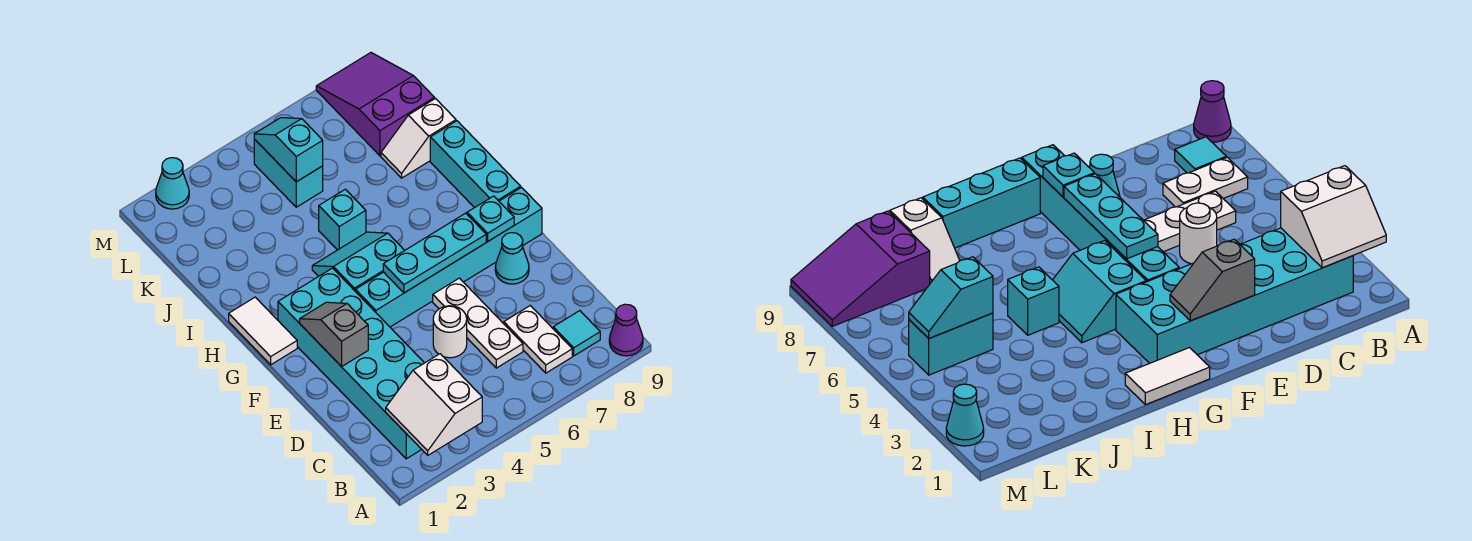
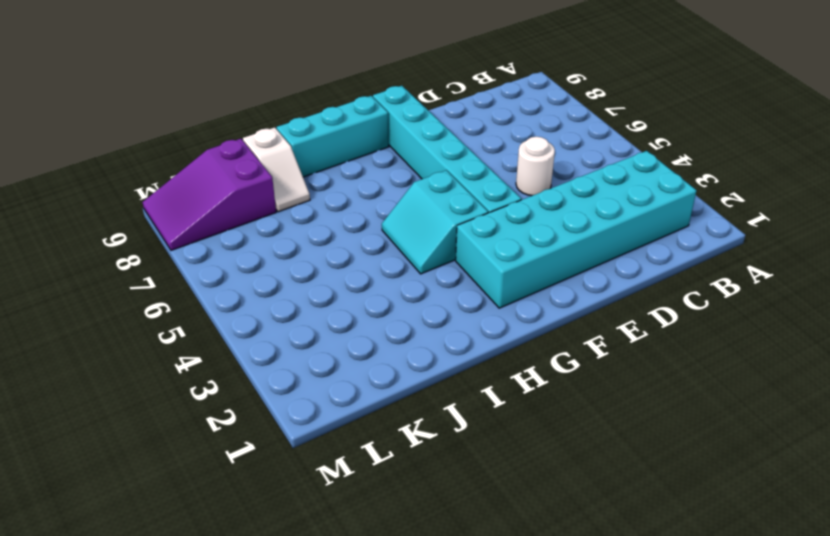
none -> purple cone A9 level 1
none -> white plate B7:C7 level 1
none -> cyan tile B8 level 1

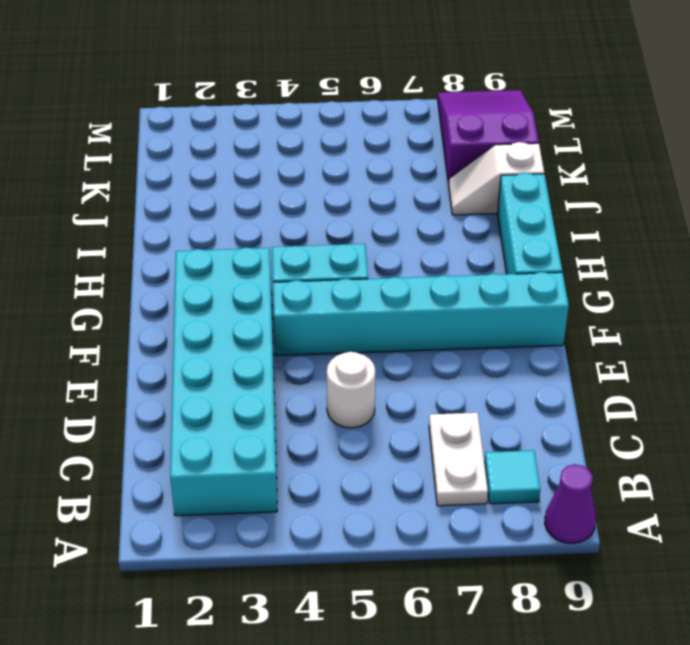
none -> white plate C6:E6 level 1
none -> cyan cone E8 level 1
none -> white tile G1:H1 level 1

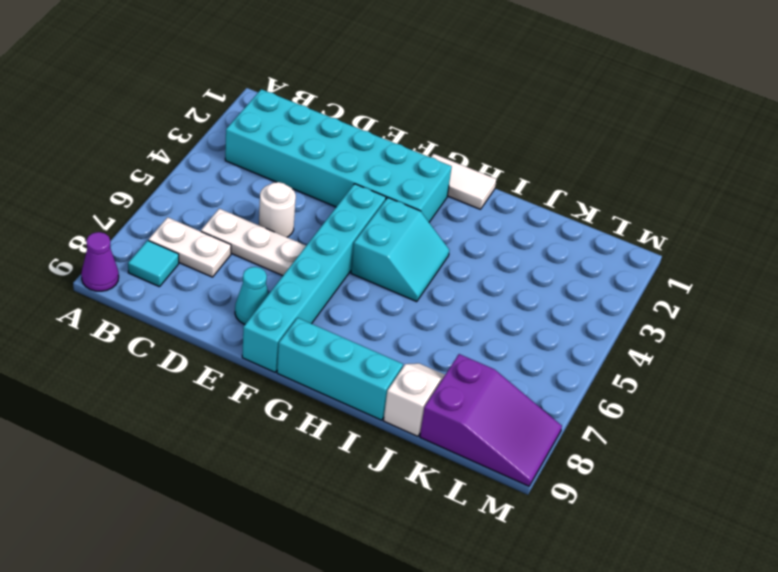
none -> cyan brick I5 level 1
none -> cyan brick K5:L5 level 1
none -> cyan cone M2 level 1

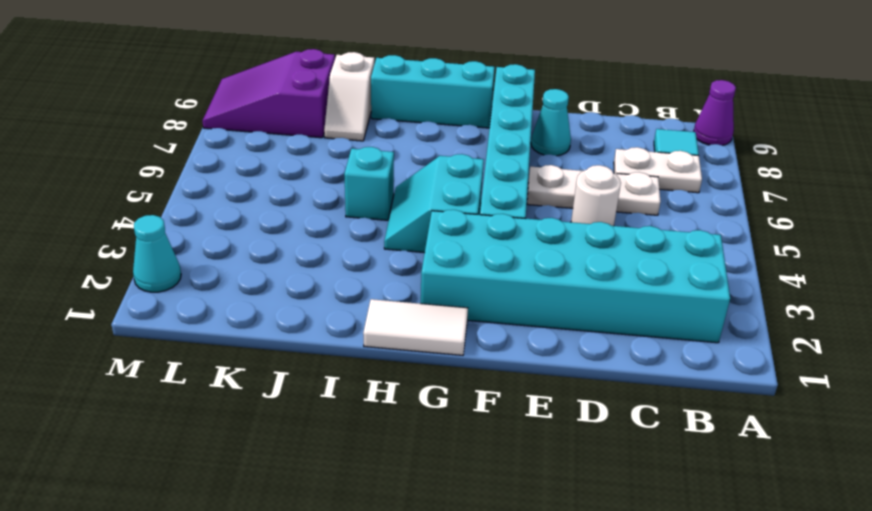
none -> cyan brick K5:L5 level 1
none -> white slope A2:B3 level 2 top 3
none -> grey slope E2:F2 level 2 top E

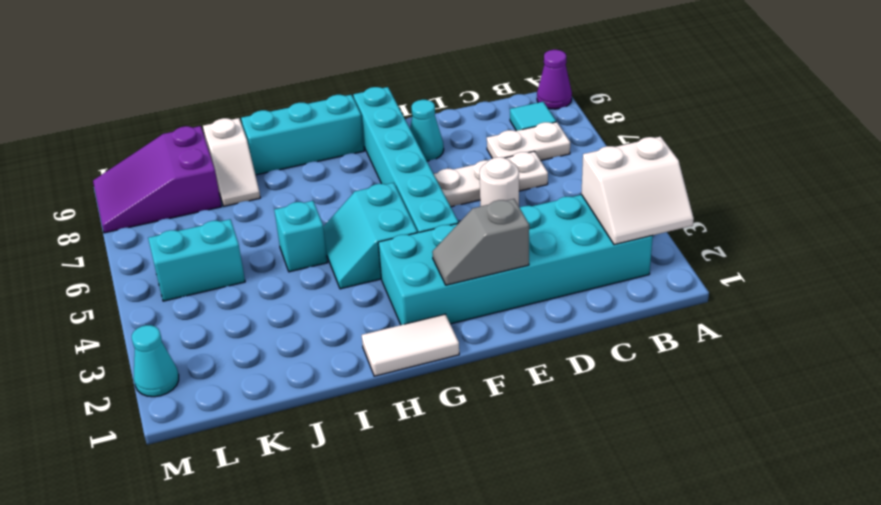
none -> cyan plate F5:F7 level 2
none -> cyan plate F8 level 2
none -> cyan slope K5:L5 level 2 top K

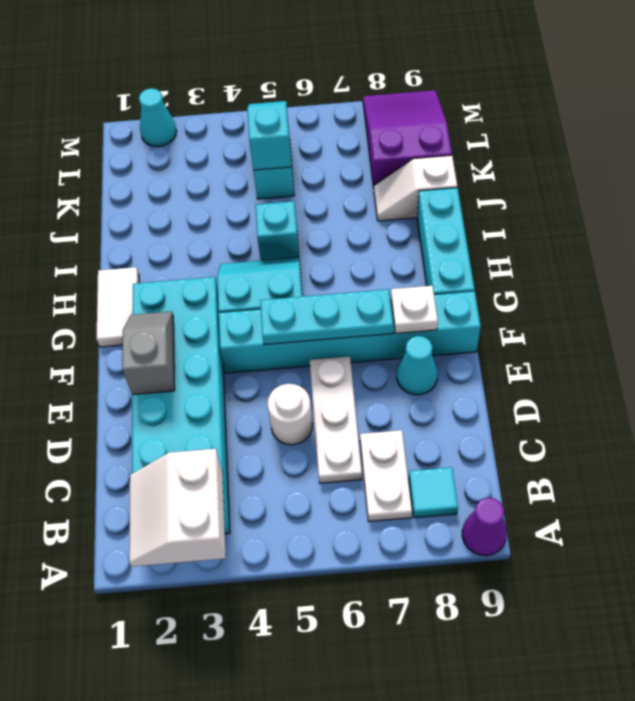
white plate F8 level 2 -> cyan plate F8 level 2

